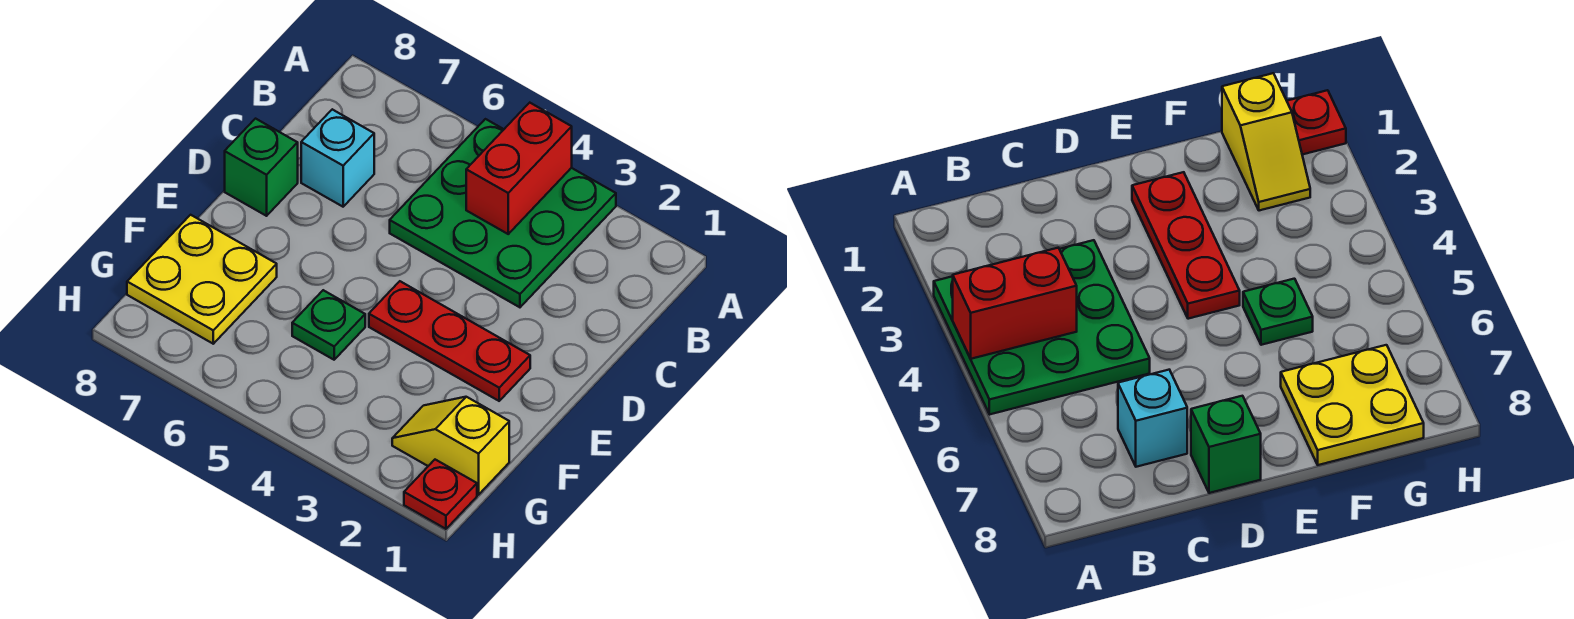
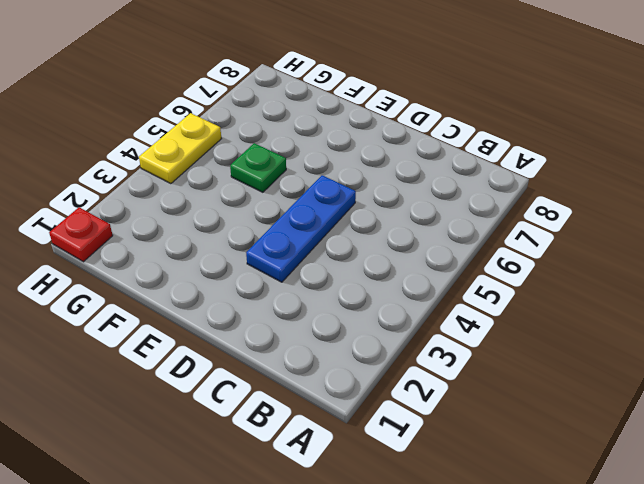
blue plate D3:D5 level 1 -> none
yellow plate H4:H5 level 1 -> none
none -> green plate A3:C5 level 1
none -> cyan brick C7 level 1

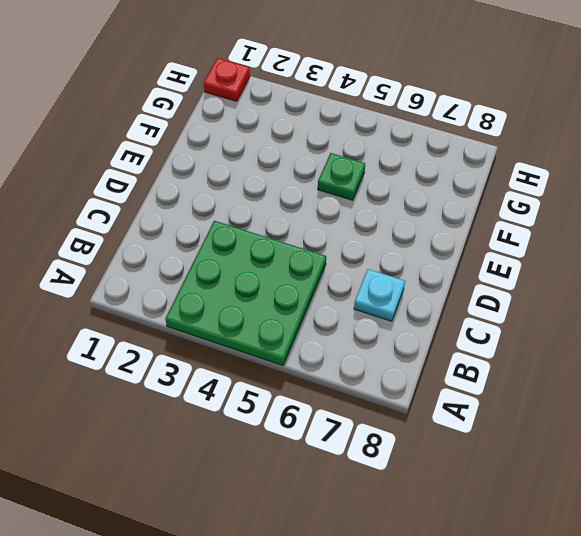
cyan plate C7 level 1 -> cyan brick C7 level 1
none -> green brick D8 level 1
none -> red plate E2:E4 level 1

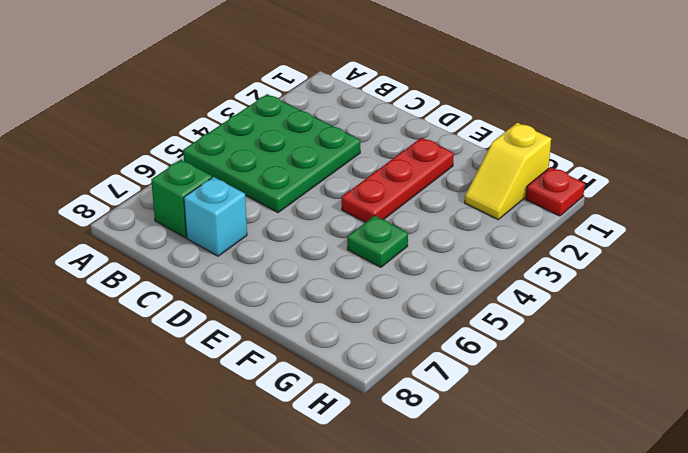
green brick B7 level 1 -> green brick D8 level 1
none -> yellow plate F7:G8 level 1
none -> red brick A4:B4 level 2

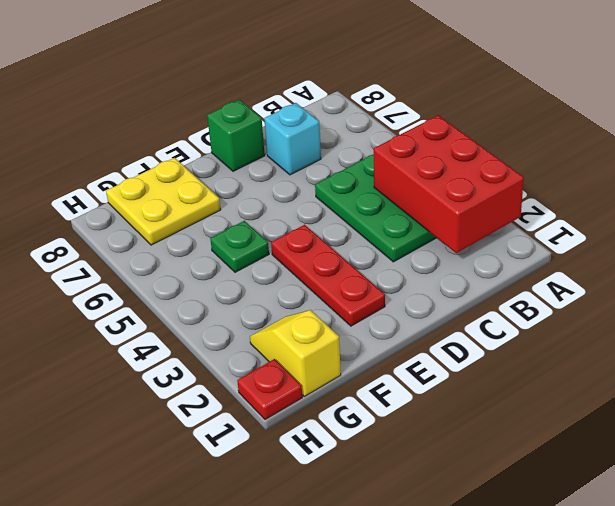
red brick A2:B4 level 2 -> red brick A4:B4 level 2

